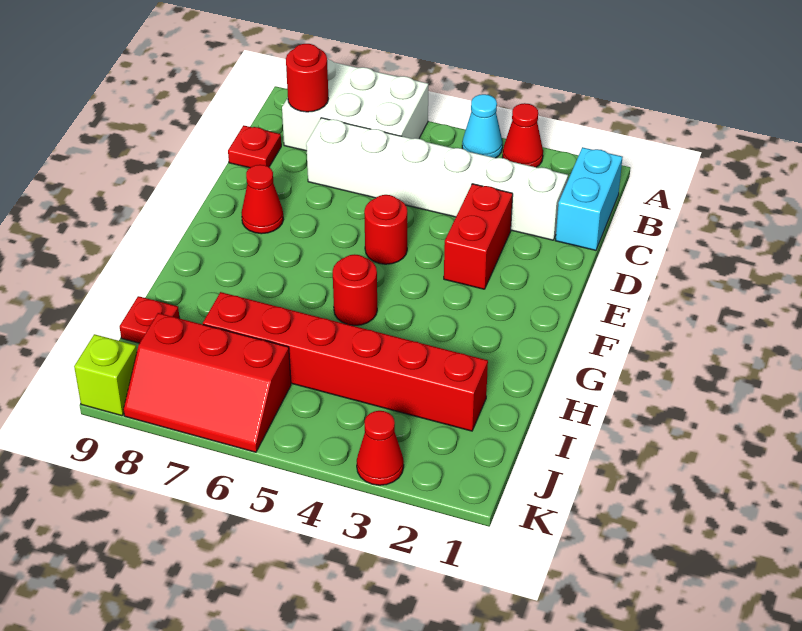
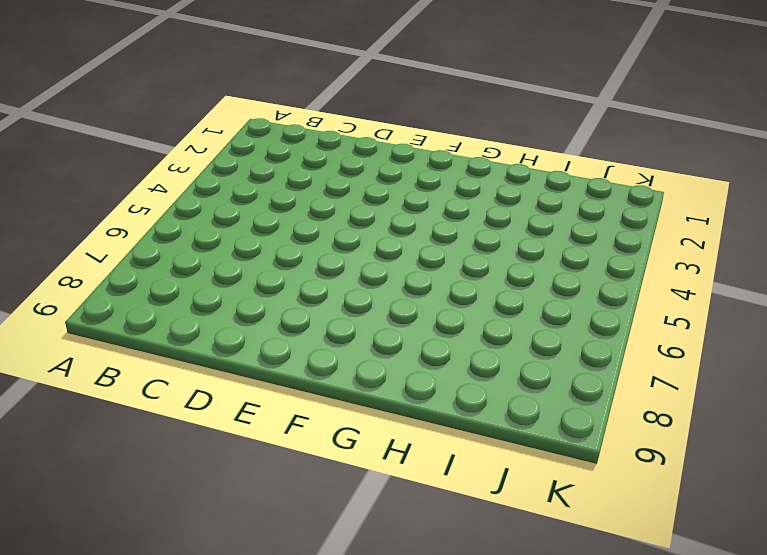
none -> red cone A3 level 1
none -> cyan cone A4 level 1
none -> white brick A6:B8 level 1

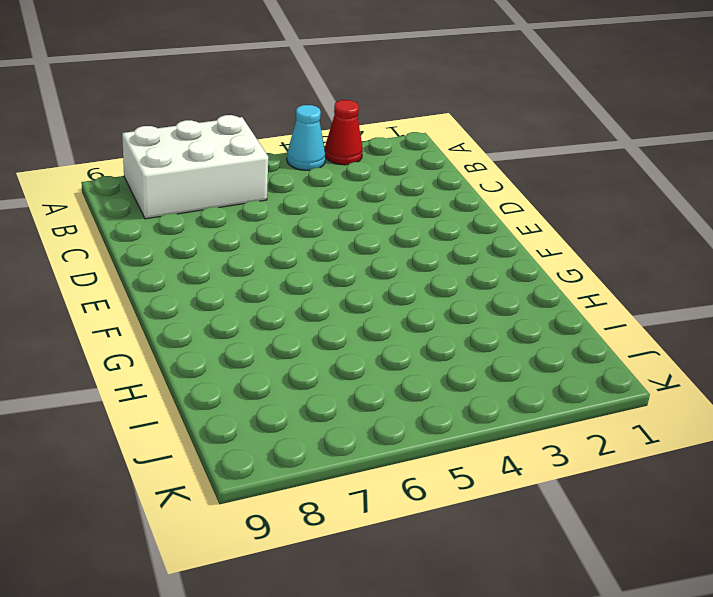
none -> cyan brick B1:C1 level 1
none -> white brick C2:C7 level 1
none -> red plate C9 level 1

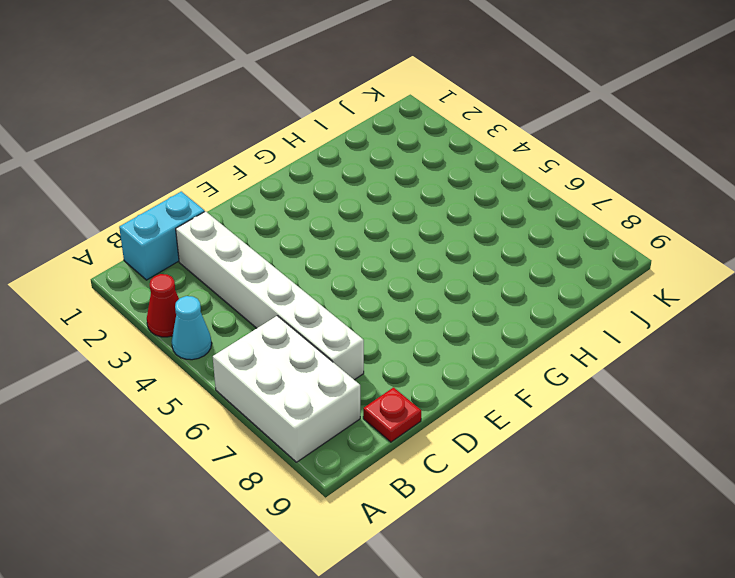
none -> red brick D3:E3 level 1
none -> red round brick E5 level 1
none -> red cone E8 level 1

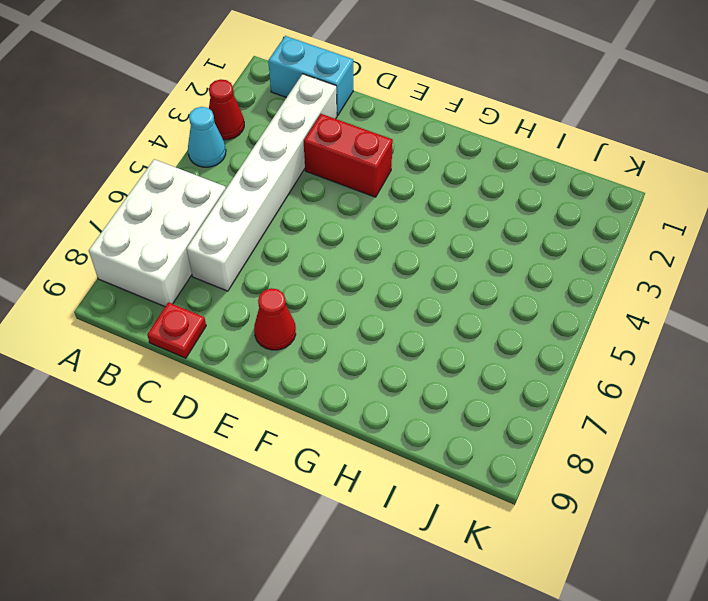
none -> red round brick E5 level 1
none -> red round brick G5 level 1
none -> red brick I2:I7 level 1

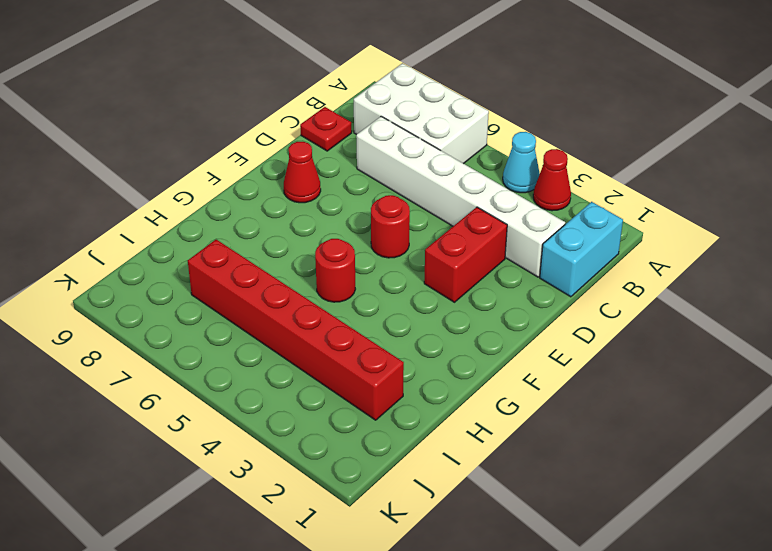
none -> red plate I9 level 1
none -> red slope J6:K8 level 1 top J
none -> red cone K3 level 1

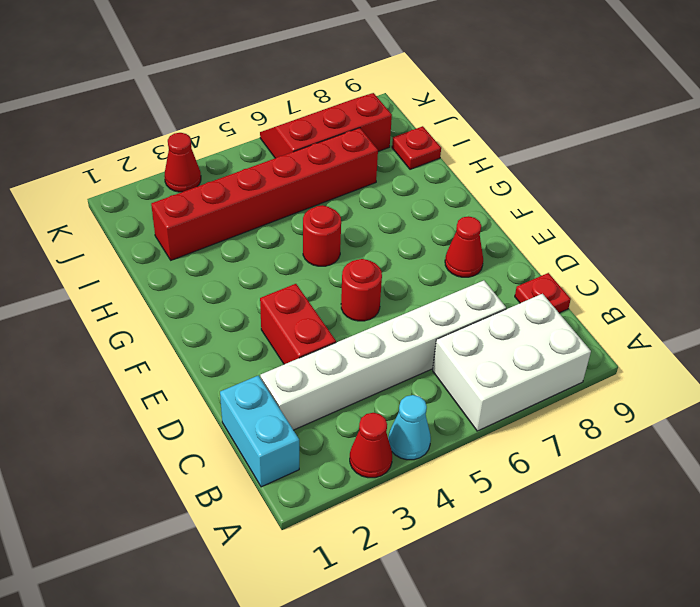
none -> lime brick K9 level 1
none -> red round brick B8 level 2

